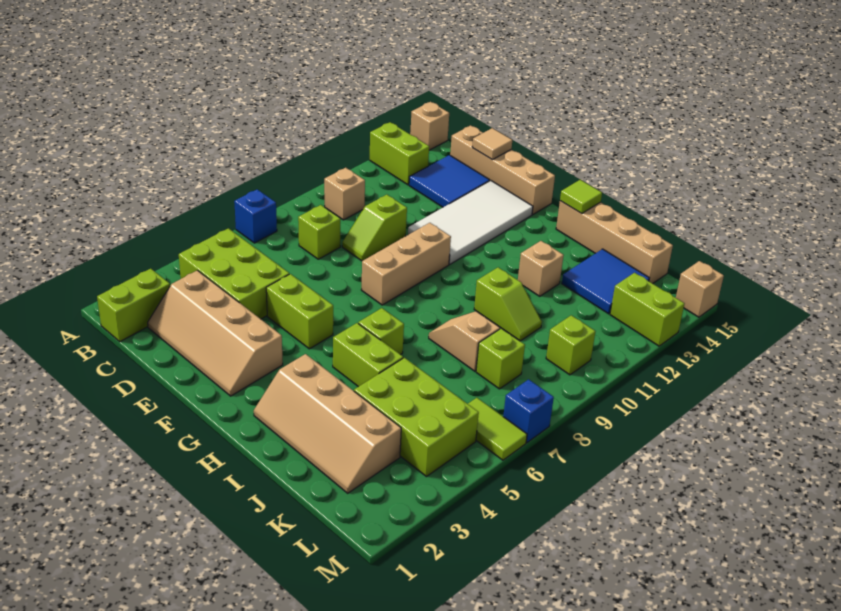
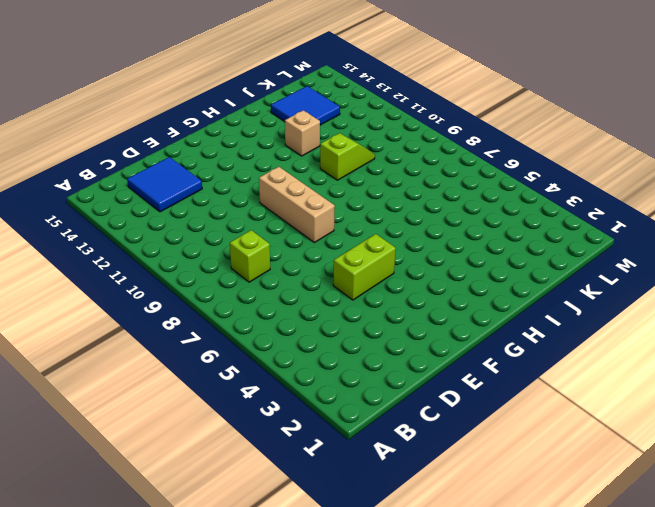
none -> blue brick A7 level 1
none -> lime brick A13:B13 level 1
none -> tan brick A15 level 1
none -> lime brick B1:B2 level 1

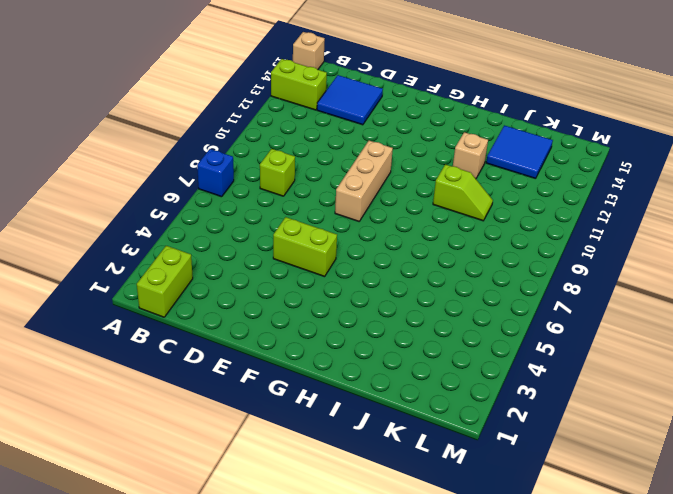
none -> lime brick B4:D5 level 1
none -> tan brick B10 level 1
none -> tan slope C2:F3 level 1 top 3
none -> tan brick C15:F15 level 1

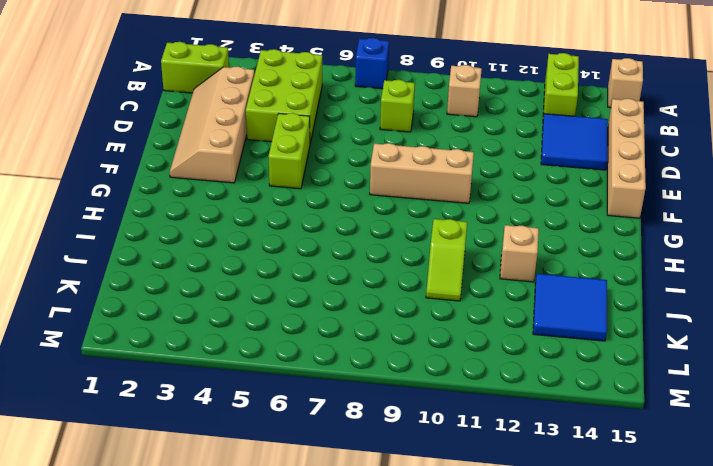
none -> lime slope D9:D10 level 1 top 10
none -> white tile E11:F14 level 1
none -> tan slope H2:K3 level 1 top 3
none -> lime brick H5:I5 level 1

